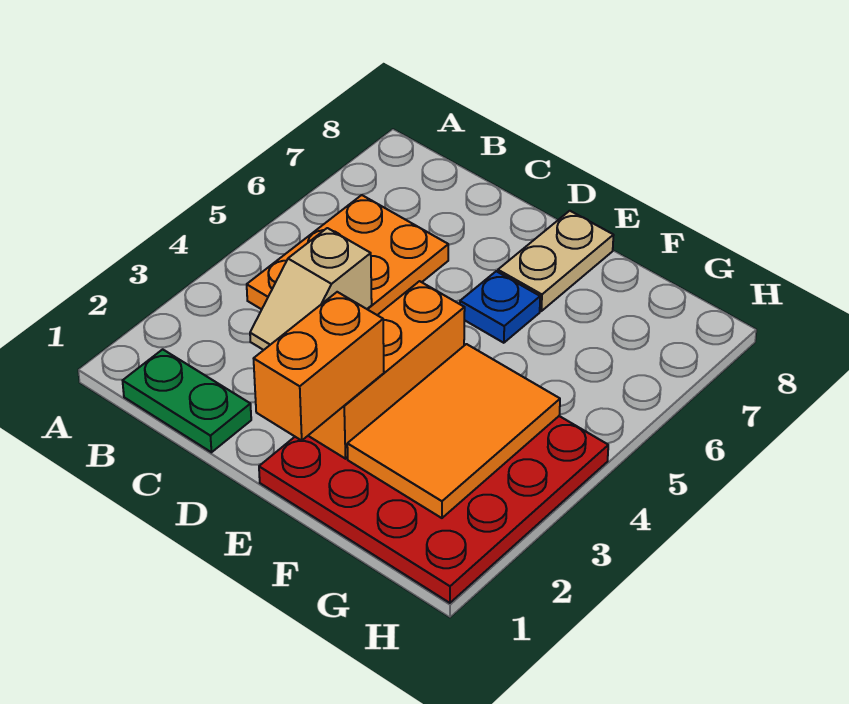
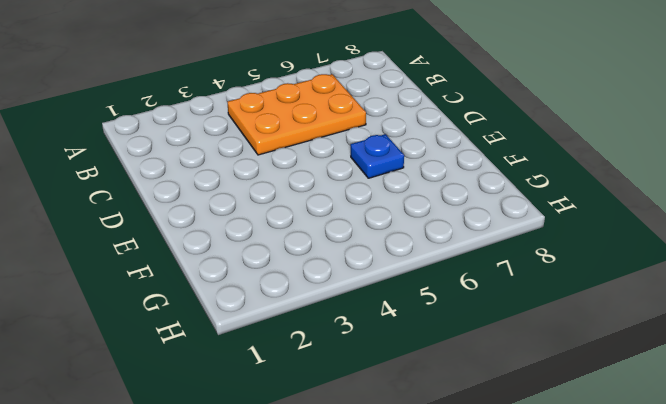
none -> green plate B1:C1 level 1
none -> red plate E1:H4 level 1

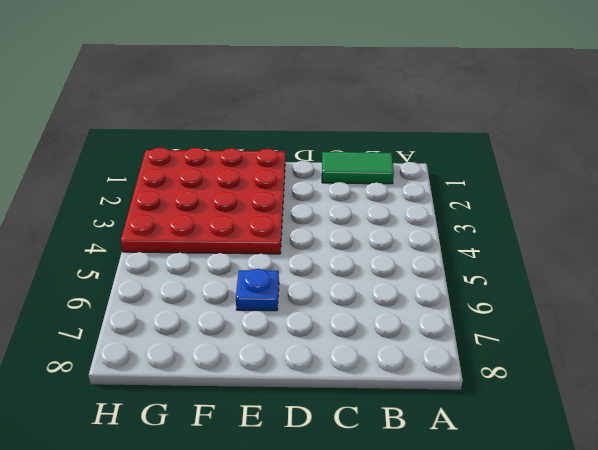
green tile B1:C1 level 1 -> green plate B1:C1 level 1
none -> orange plate B4:C6 level 1
none -> tan plate E7:E8 level 1

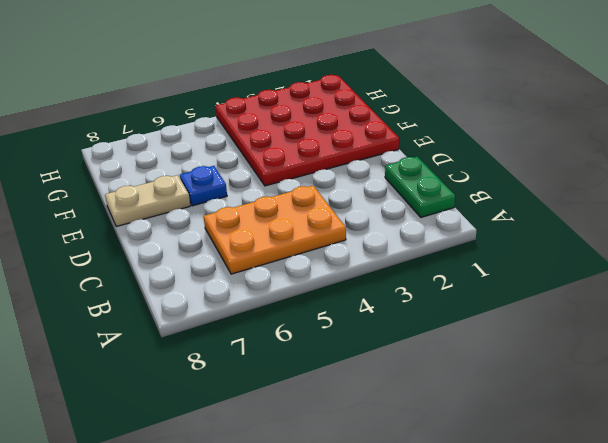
none -> tan slope C3:C4 level 2 top 4
none -> orange brick E2:E4 level 2

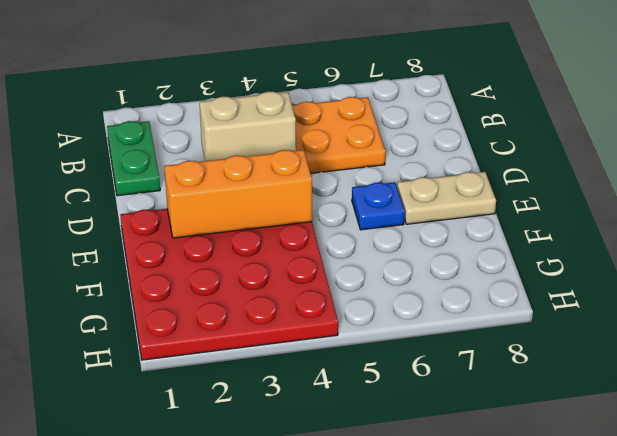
tan brick C3:C4 level 2 -> tan slope C3:C4 level 2 top 4
none -> orange tile F2:G4 level 2
none -> orange brick E1:E2 level 3

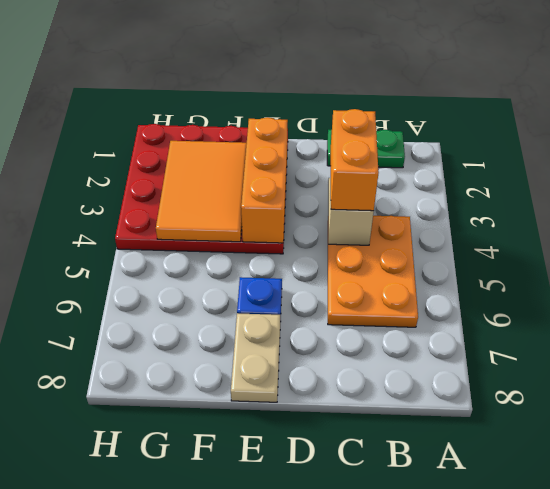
orange brick C3:C4 level 3 -> orange brick E1:E2 level 3

